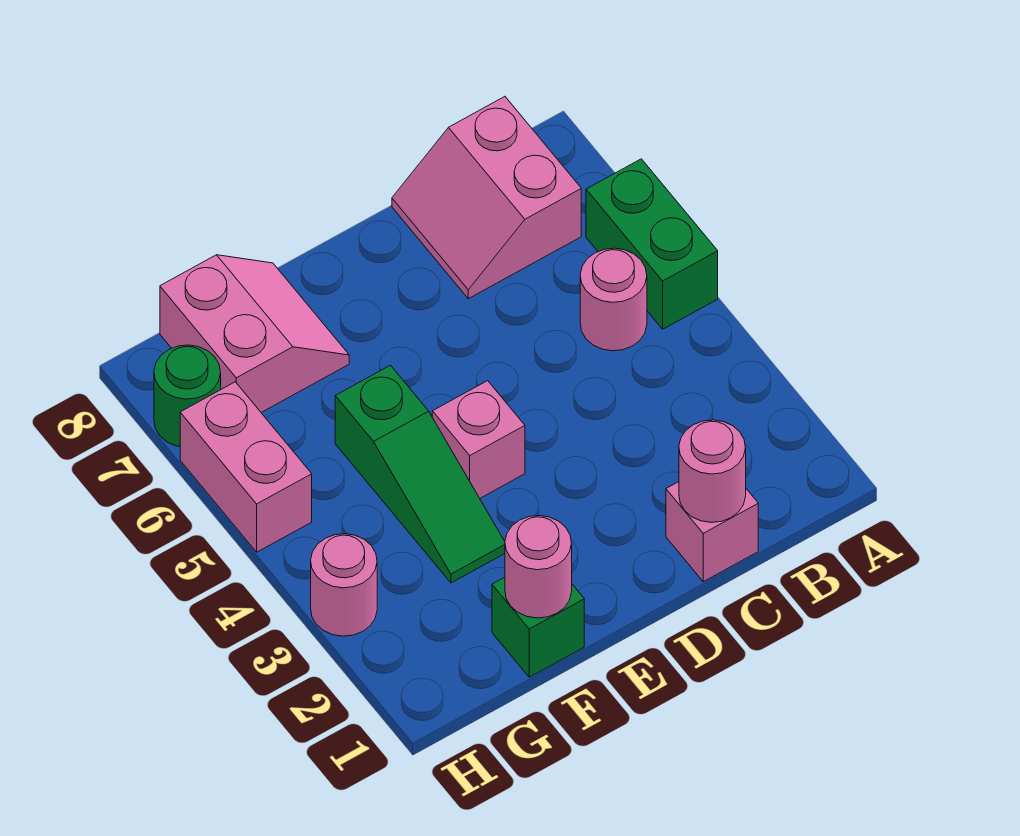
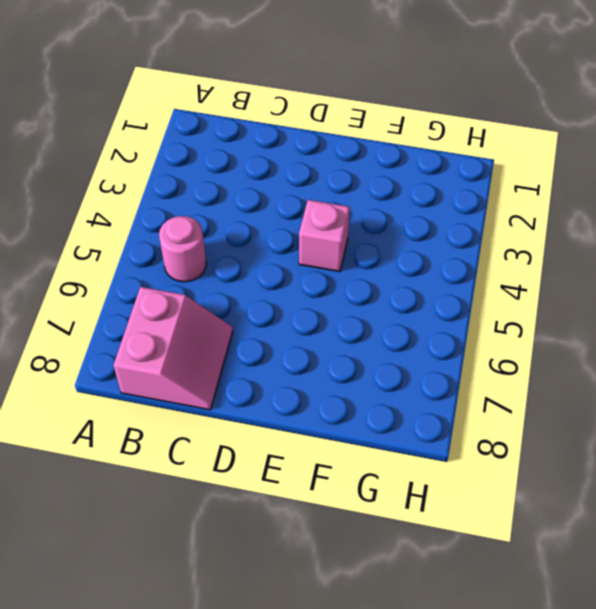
none -> green brick A5:A6 level 1
none -> pink brick C1 level 1
none -> green brick F1 level 1

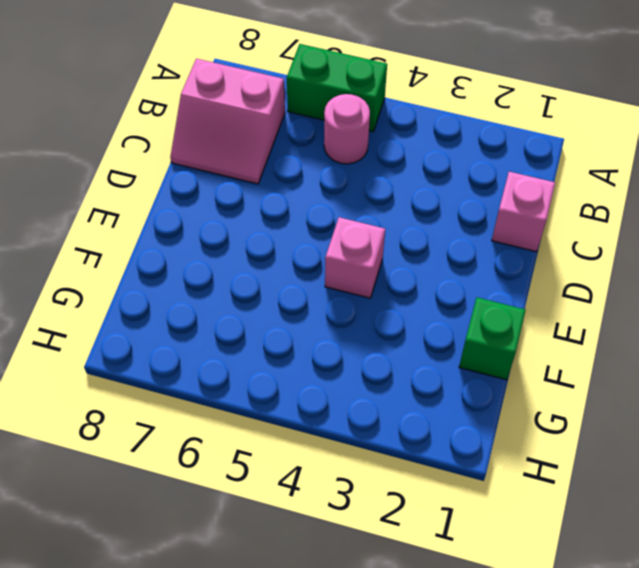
none -> green slope F3:F5 level 1 top 5
none -> pink slope F7:G8 level 1 top G
none -> pink round brick H3 level 1

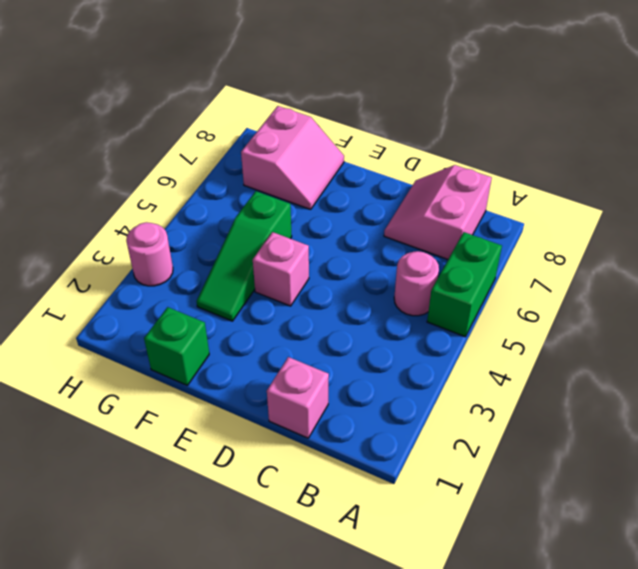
none -> pink brick H5:H6 level 1
none -> green round brick H7 level 1
none -> pink round brick C1 level 2

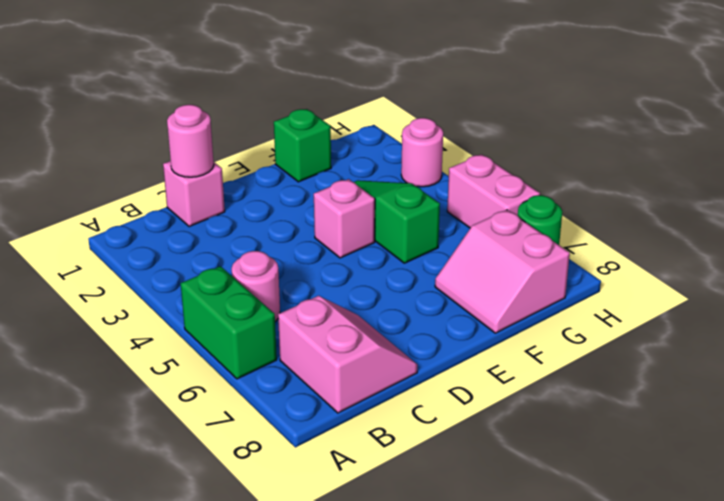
none -> pink round brick F1 level 2

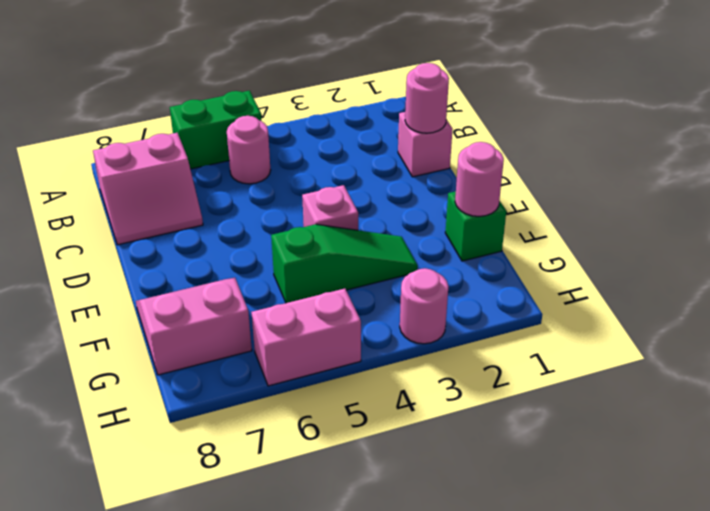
none -> green round brick H7 level 1

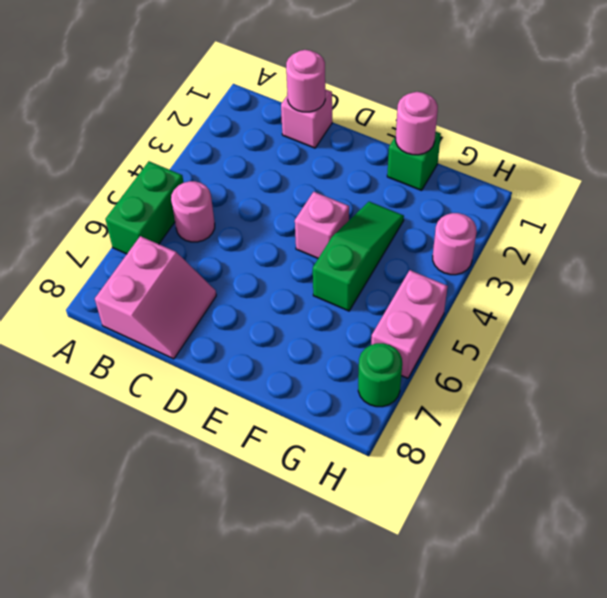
none -> pink slope F7:G8 level 1 top G

